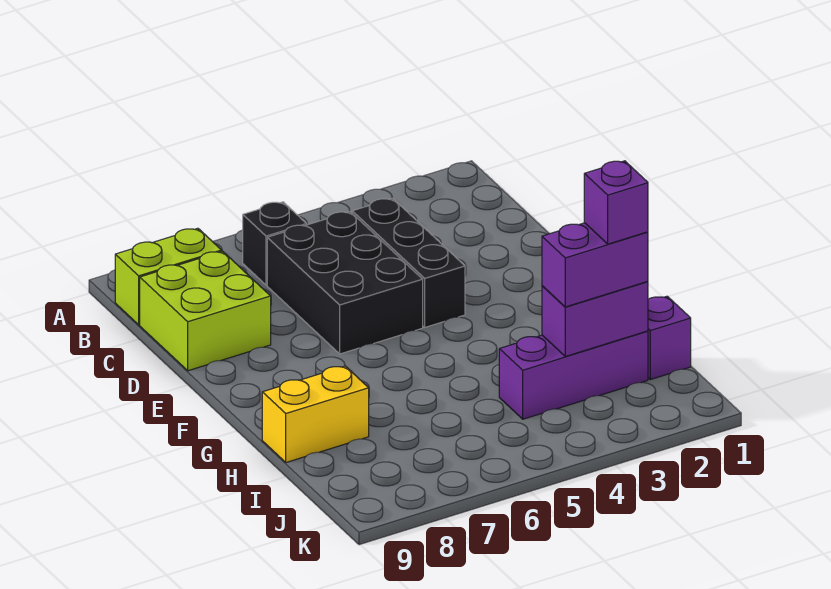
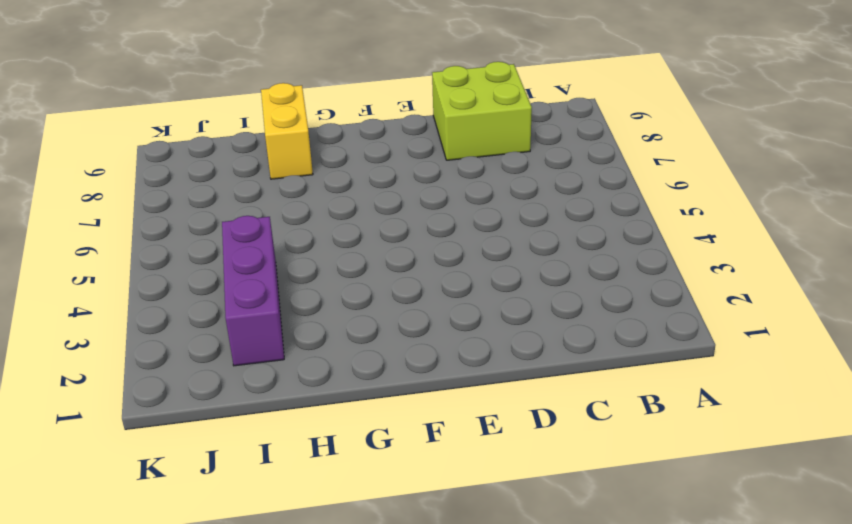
none -> black brick B6 level 1
none -> lime brick B8:B9 level 1

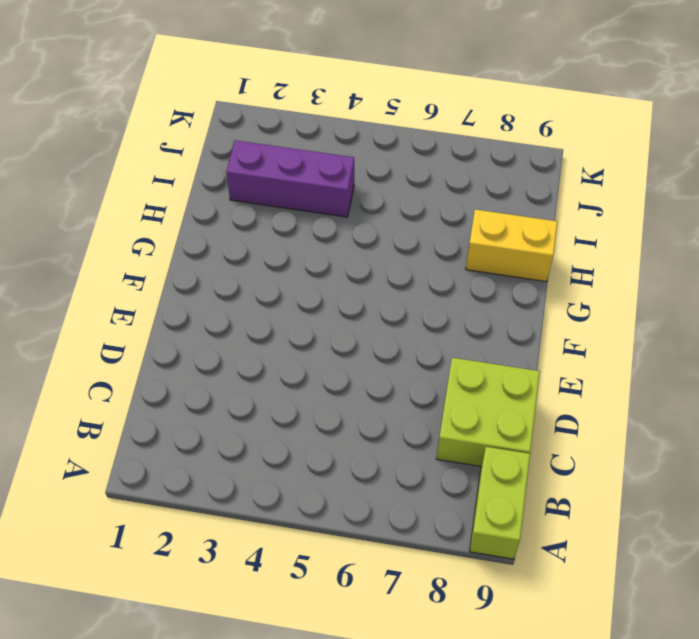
lime brick A9:B9 level 1 -> lime brick B8:B9 level 1
none -> black brick B6 level 1
none -> black brick C4:E4 level 1

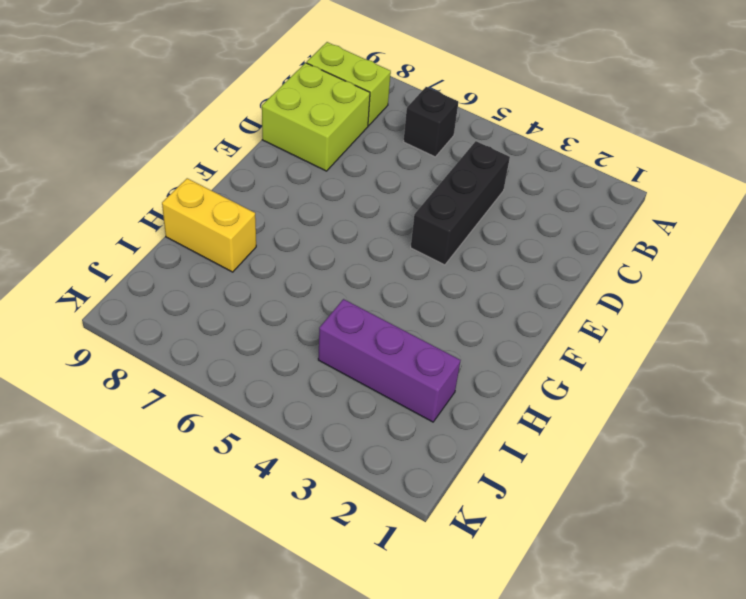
none -> black brick C5:E6 level 1
none -> purple brick I1 level 1

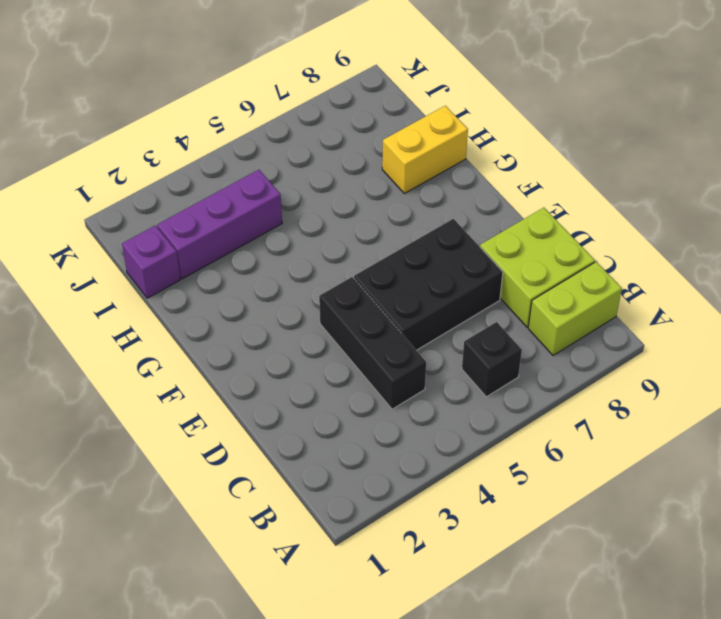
black brick D5:E7 level 1 -> black brick C5:E6 level 1
none -> purple brick I2:I3 level 2
none -> purple brick I2:I3 level 3

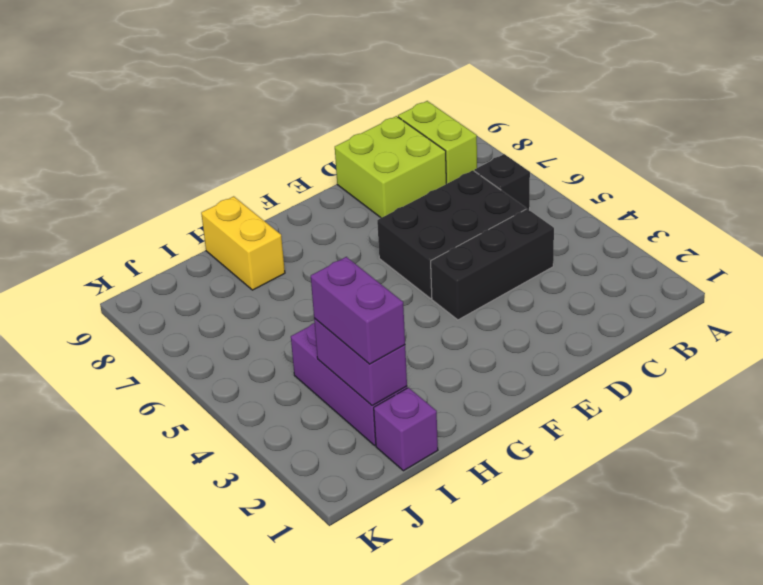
none -> purple brick I2 level 4

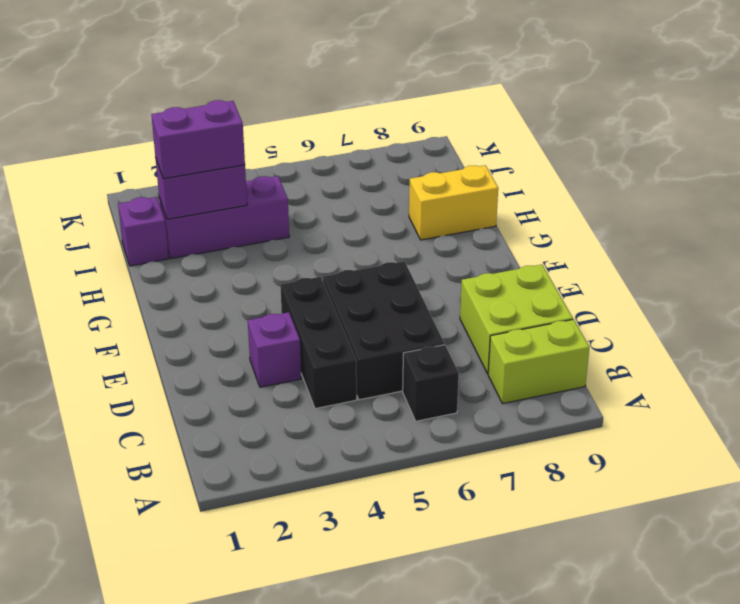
purple brick D3 level 1 -> purple brick I2 level 4

